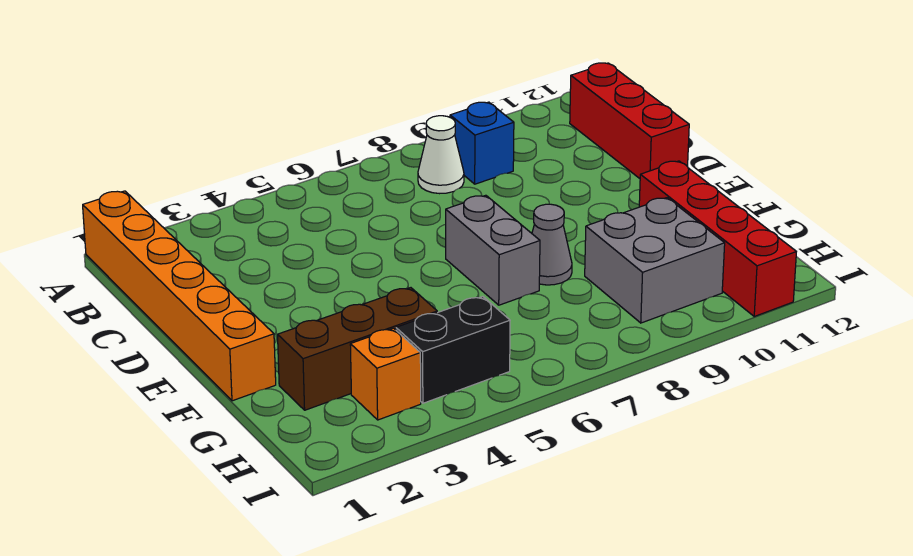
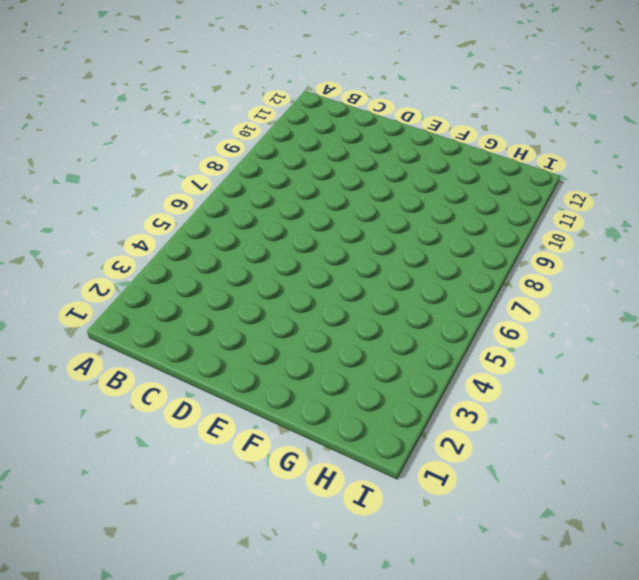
none -> orange brick A1:F1 level 1
none -> white cone B8 level 1

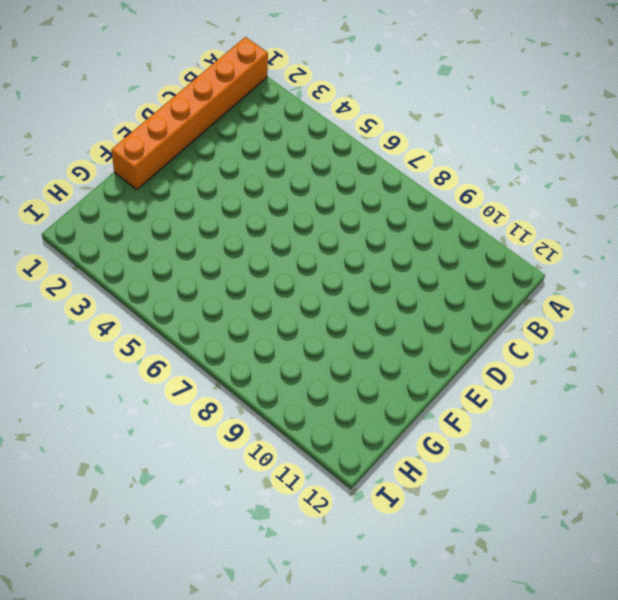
none -> white cone B8 level 1
none -> blue brick B9 level 1

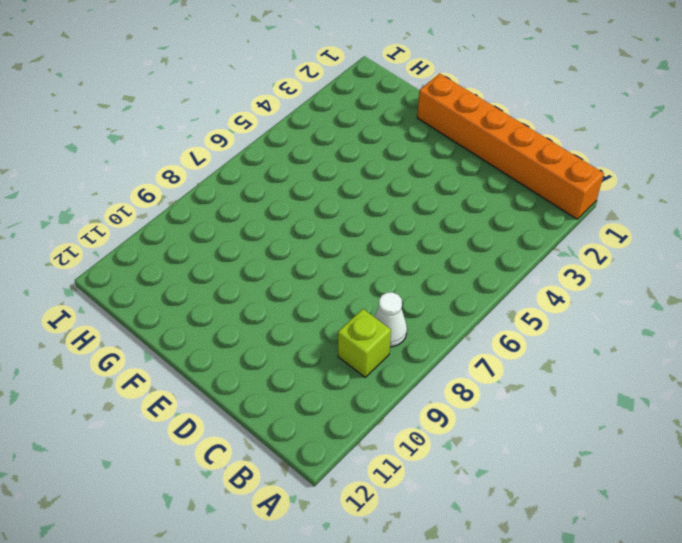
lime brick B9 level 1 -> blue brick B9 level 1
none -> red brick B12:D12 level 1
none -> grey brick E7:F7 level 1

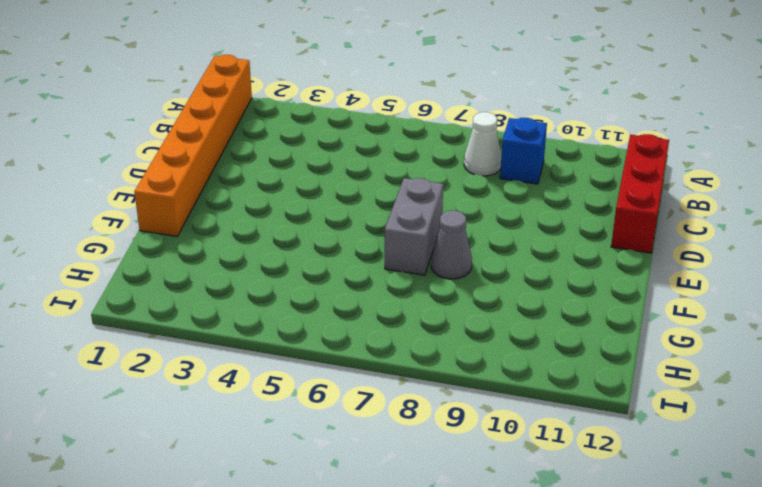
none -> red brick F11:I11 level 1
none -> brown brick G2:G4 level 1

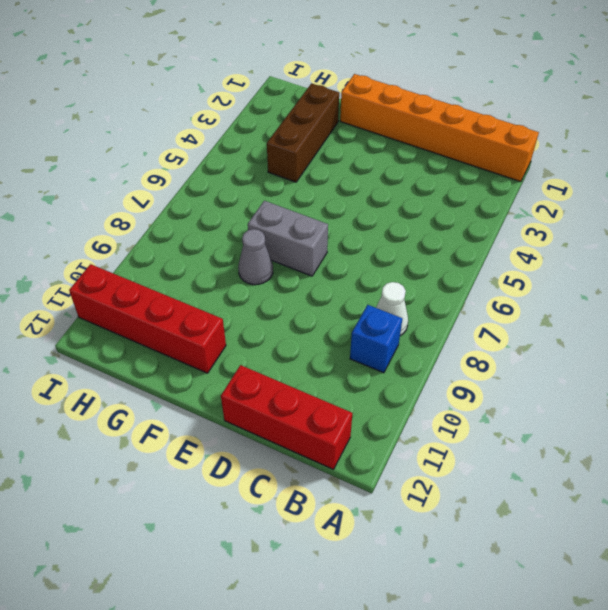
none -> grey brick G9:H10 level 1
none -> orange brick H3 level 1

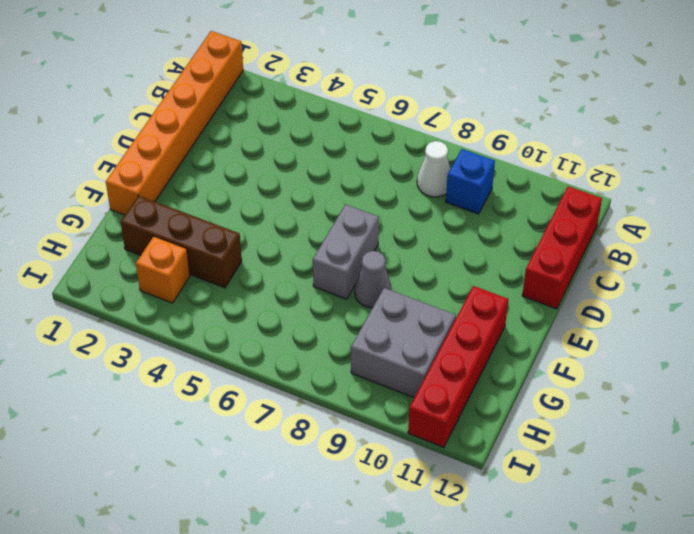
none -> black brick H4:H5 level 1

